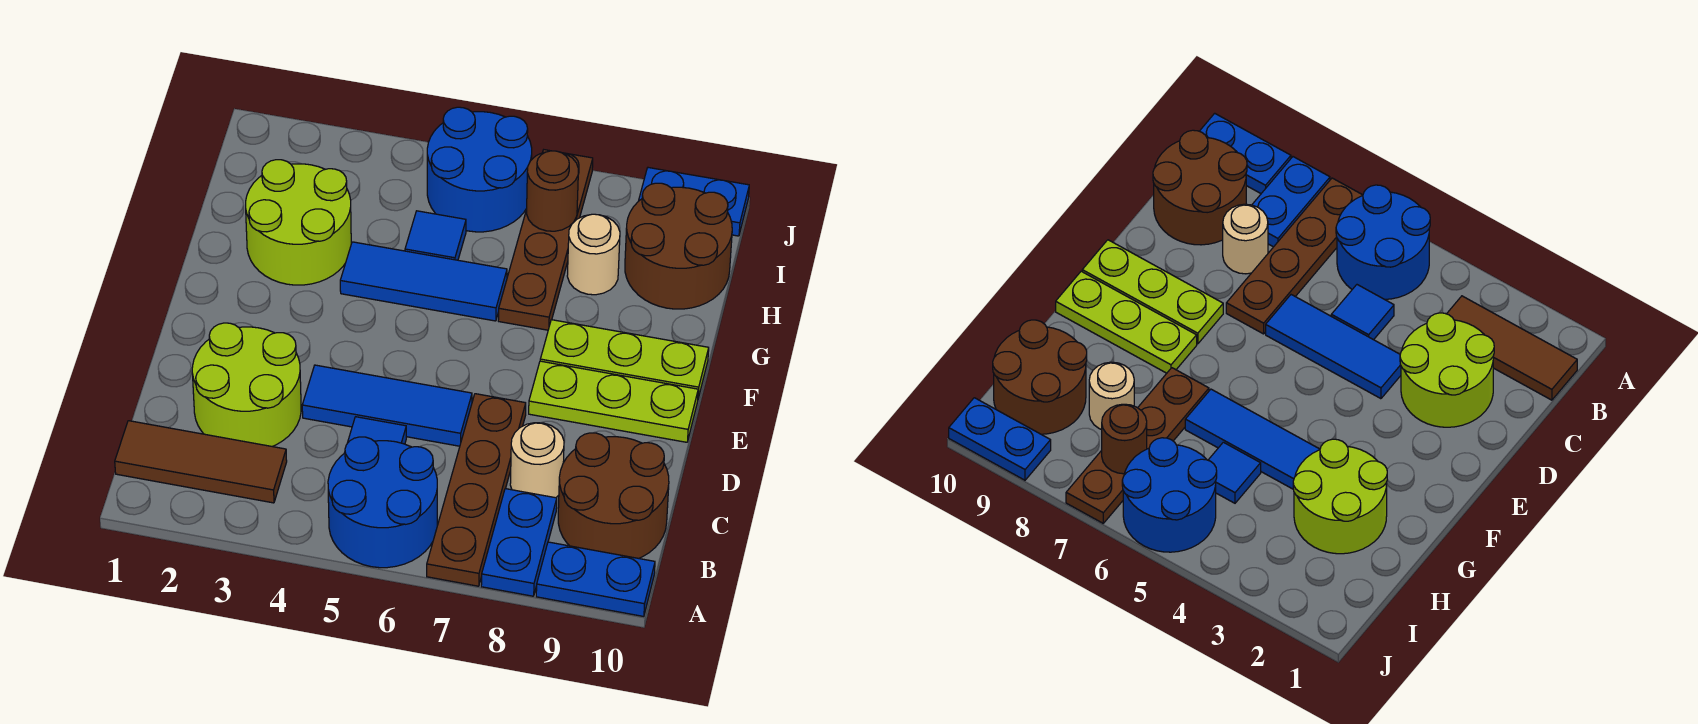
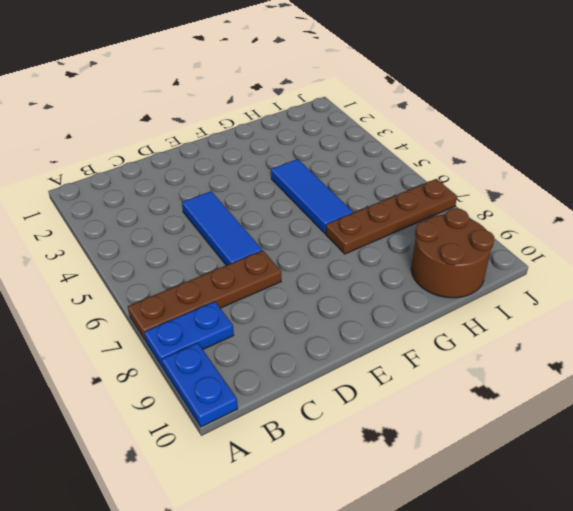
none -> blue round brick A5:B6 level 1
none -> brown tile B1:B3 level 1
none -> brown round brick B9:C10 level 1

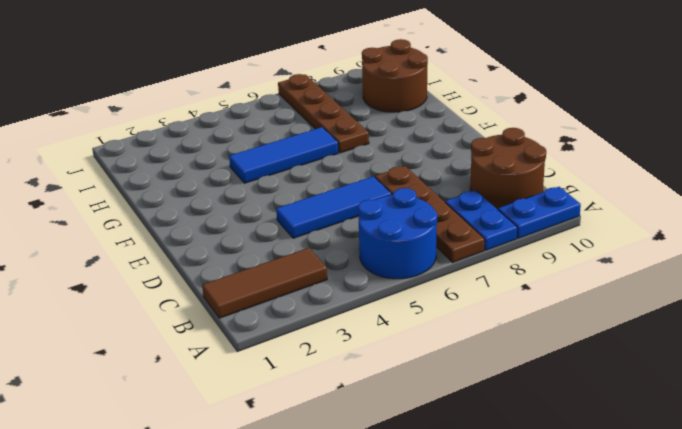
none -> lime round brick C2:D3 level 1
none -> blue tile C5 level 1
none -> tan round brick C8 level 1

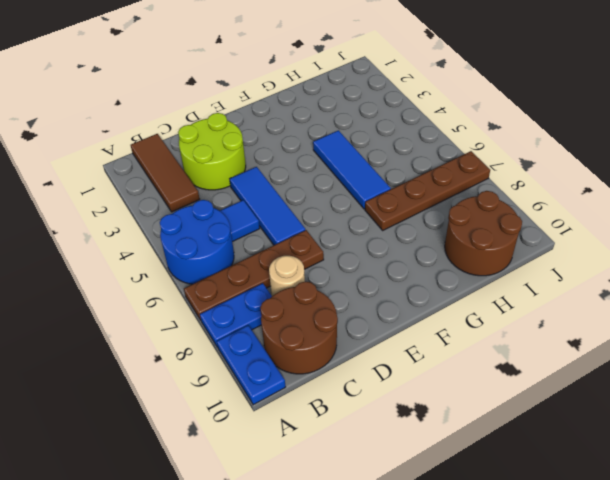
none -> lime plate E8:E10 level 1
none -> lime plate F8:F10 level 1
none -> lime round brick G2:H3 level 1

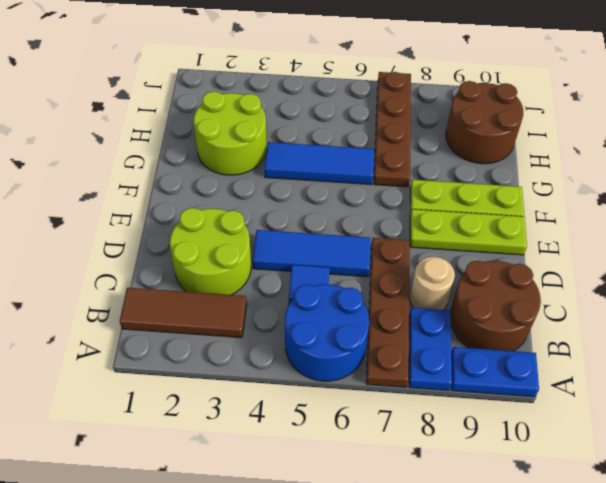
none -> blue tile H5 level 1
none -> tan round brick H8 level 1
none -> blue round brick I5:J6 level 1

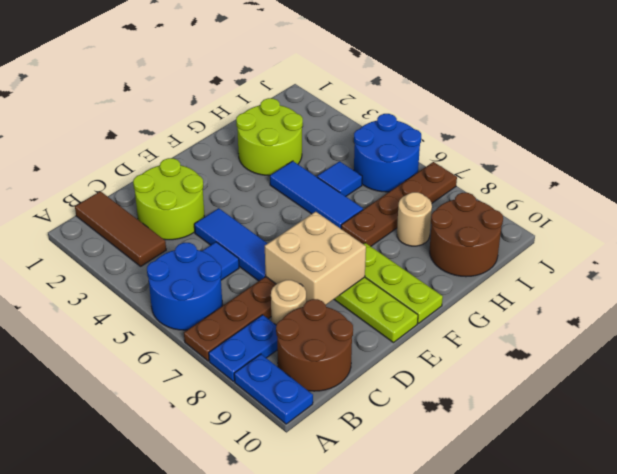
tan brick D7:E8 level 2 -> none
none -> blue plate J9:J10 level 1
none -> brown round brick I7 level 2

